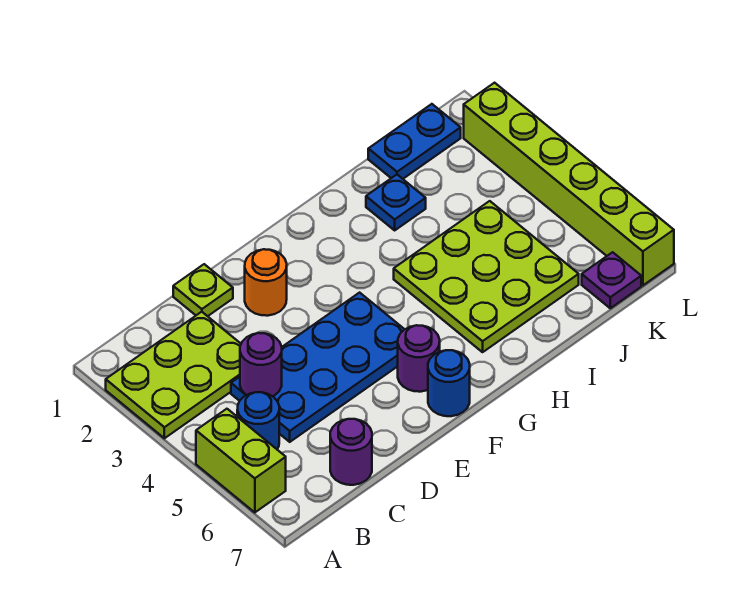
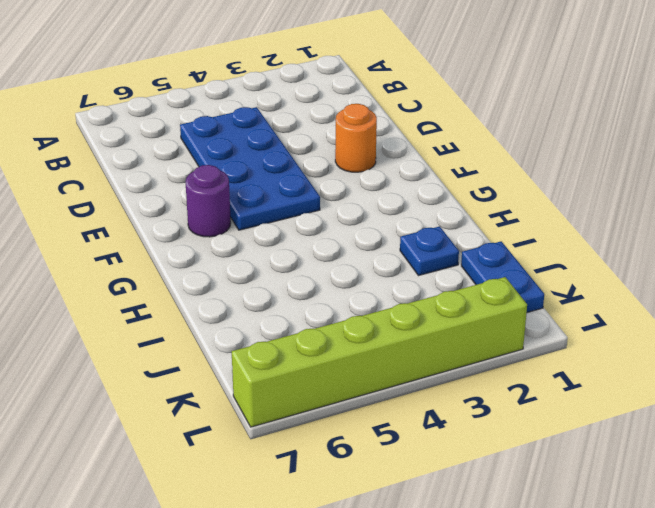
none -> lime plate A2:C3 level 1
none -> lime brick A5:A6 level 1
none -> blue round brick B5 level 1

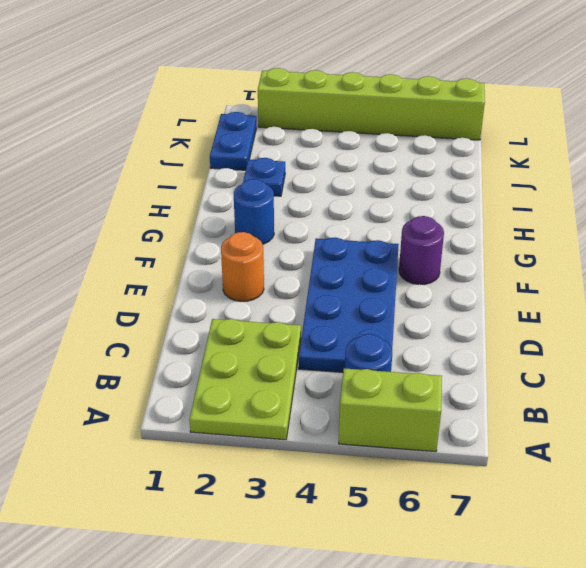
blue round brick G2 level 1 -> blue round brick F7 level 1
none -> purple round brick C7 level 1
none -> lime plate D1 level 1
none -> lime plate H4:J6 level 1

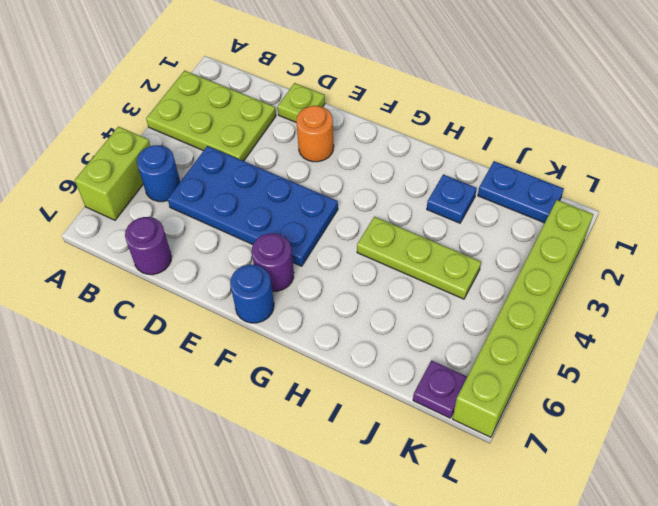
lime plate H4:J4 level 1 -> lime plate H4:J6 level 1
none -> purple round brick C4 level 2

